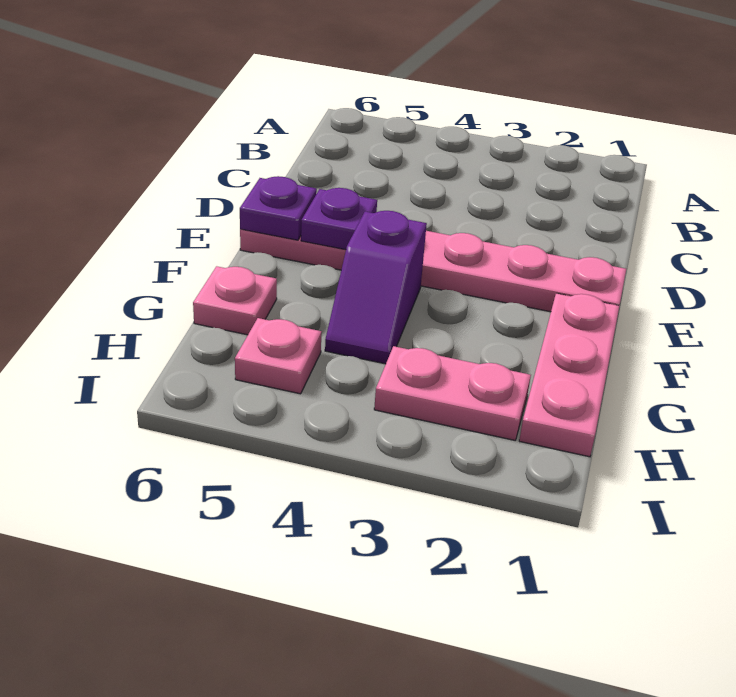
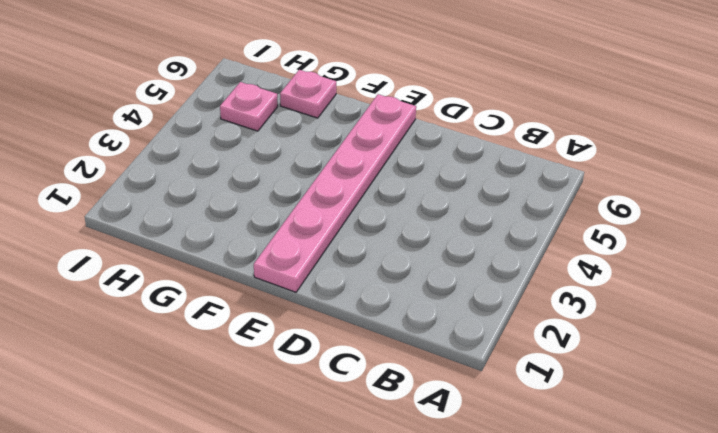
none -> pink plate F1:H1 level 1
none -> purple slope F4:G4 level 1 top F

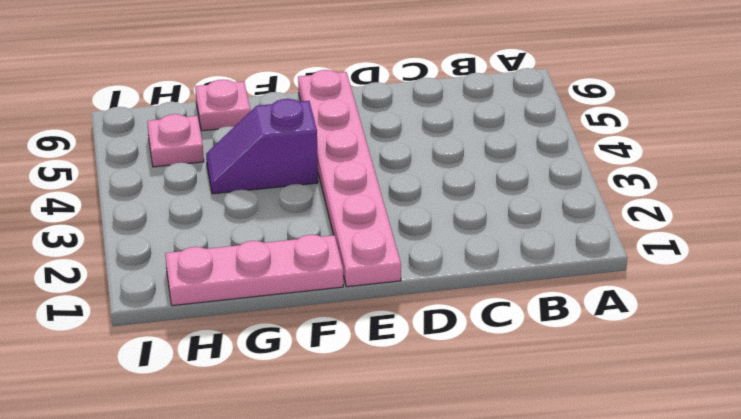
none -> pink plate H2:H3 level 1
none -> purple plate E5 level 2

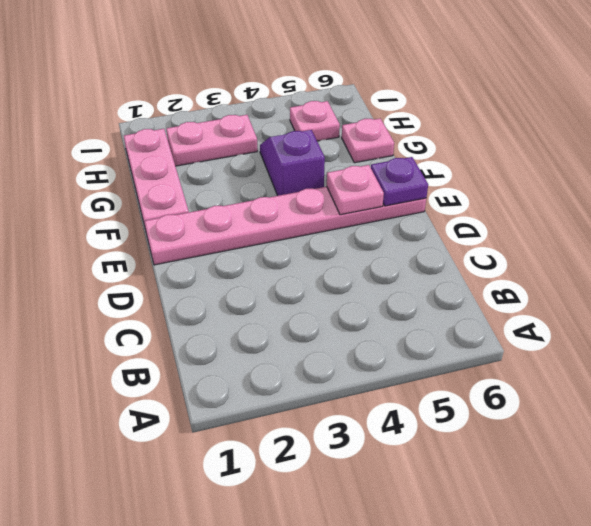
pink plate E5 level 2 -> purple plate E5 level 2

